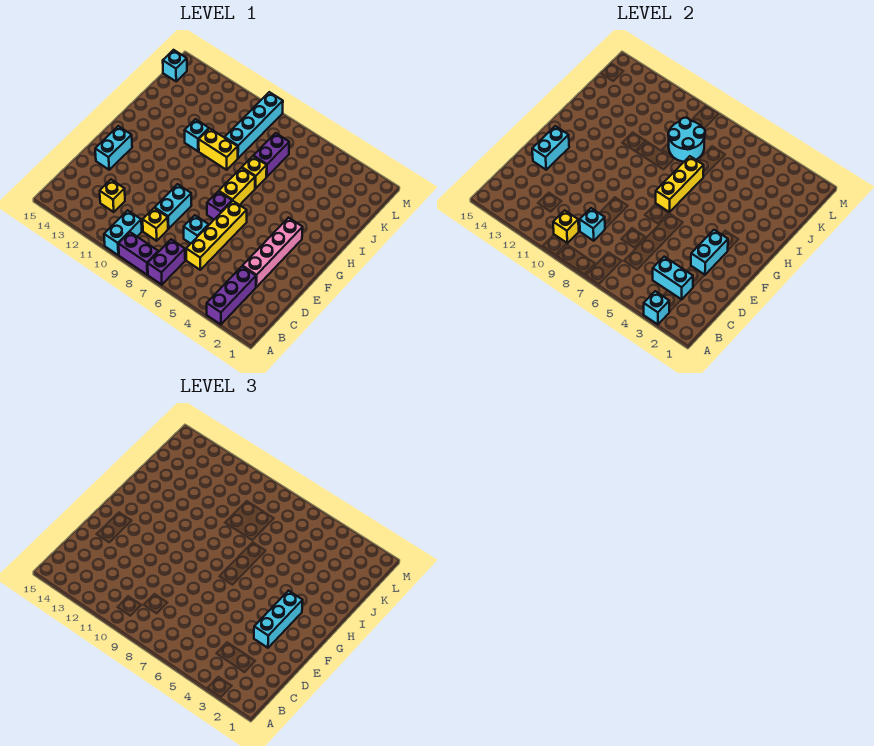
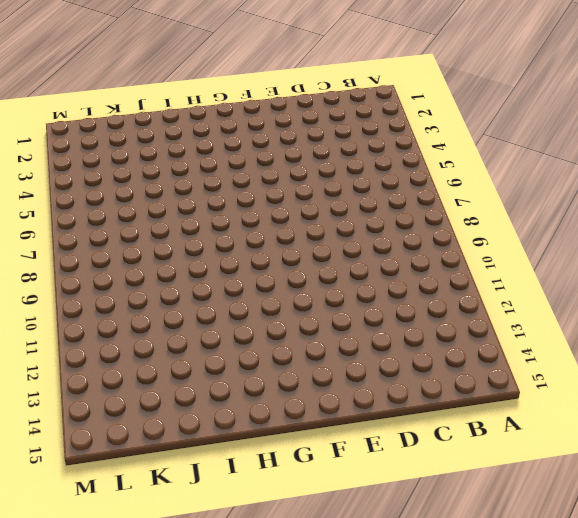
none -> purple brick A3:C3 level 1
none -> purple brick A7:B7 level 1
none -> purple brick A8:A9 level 1

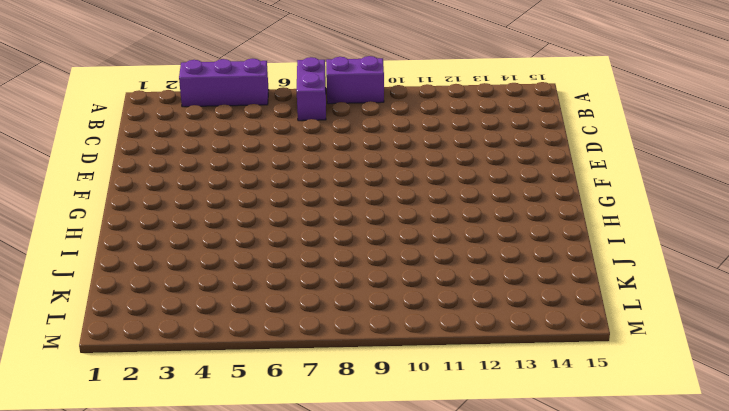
purple brick A3:A5 level 1 -> purple brick A3:C3 level 1
none -> cyan brick A10:B10 level 1
none -> yellow brick C6:F6 level 1
none -> yellow brick C9 level 1

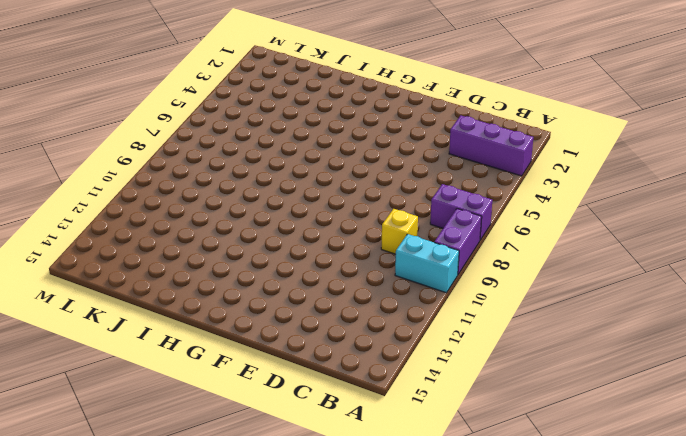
none -> yellow brick C6:F6 level 1
none -> yellow brick C12 level 1
none -> pink brick D3:G3 level 1

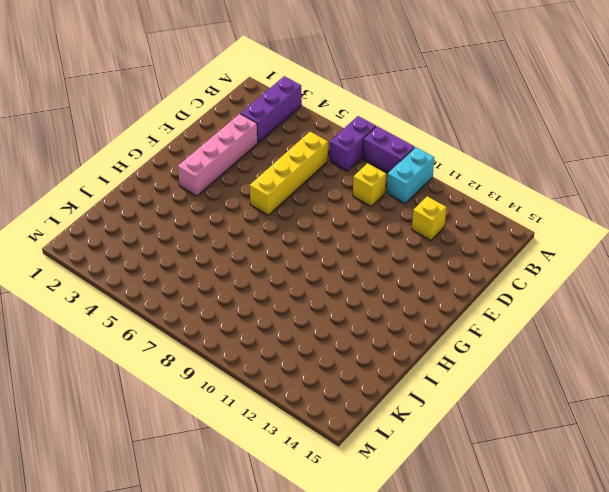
none -> cyan brick D7 level 1
none -> cyan brick D9:E9 level 1
none -> cyan brick E14:F14 level 1

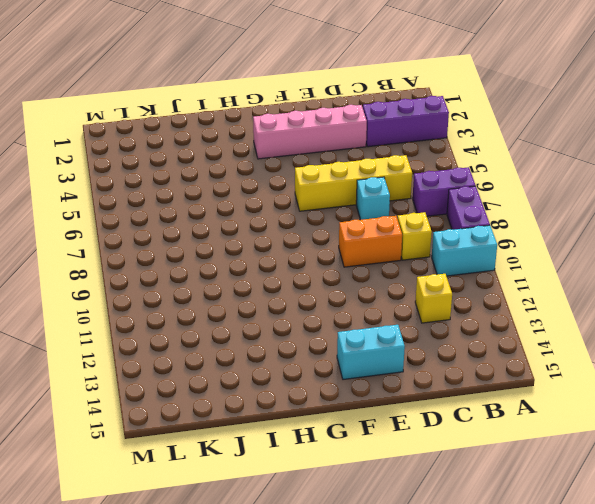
orange brick D9:E9 level 1 -> cyan brick D9:E9 level 1
none -> purple brick F7 level 1
none -> yellow brick G7:H7 level 1
none -> yellow brick I7 level 1

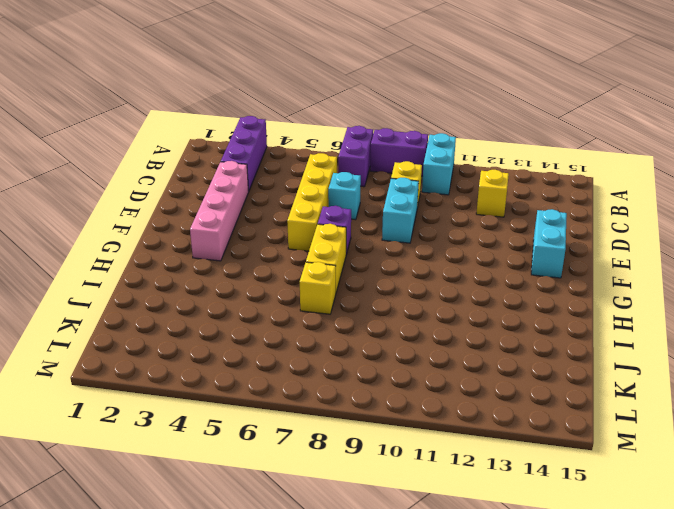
none -> yellow brick I9:I10 level 1
none -> cyan brick I11 level 1
none -> purple brick J7:K7 level 1

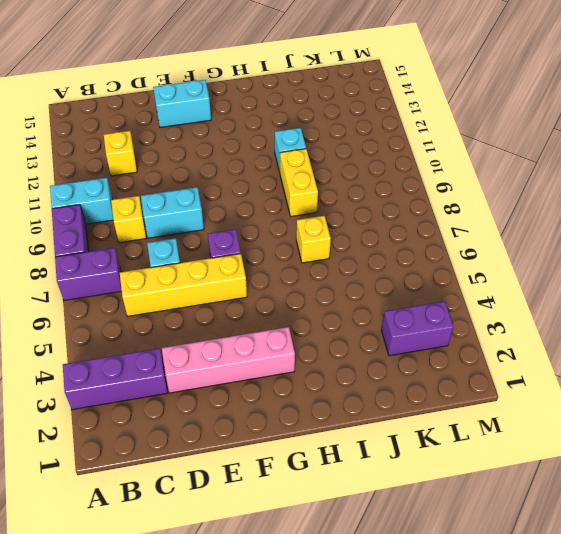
purple brick K3:L3 level 1 -> purple brick J7:K7 level 1
none -> yellow brick G7:H7 level 1
none -> cyan brick J9:M9 level 1
none -> cyan brick L15 level 1

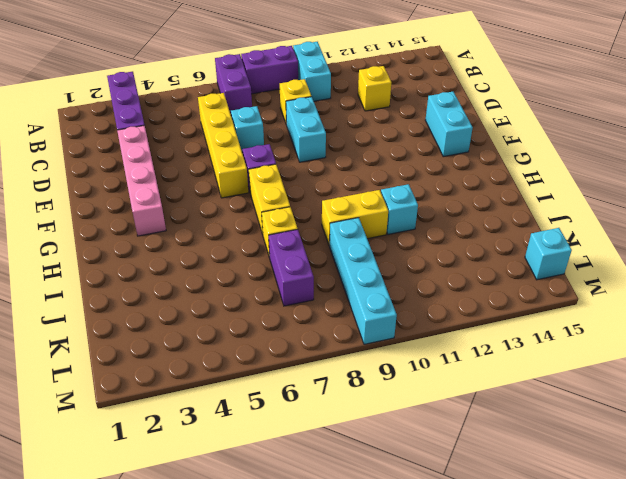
none -> cyan brick A3 level 2
none -> yellow brick B10 level 2
none -> cyan brick C3:C4 level 2

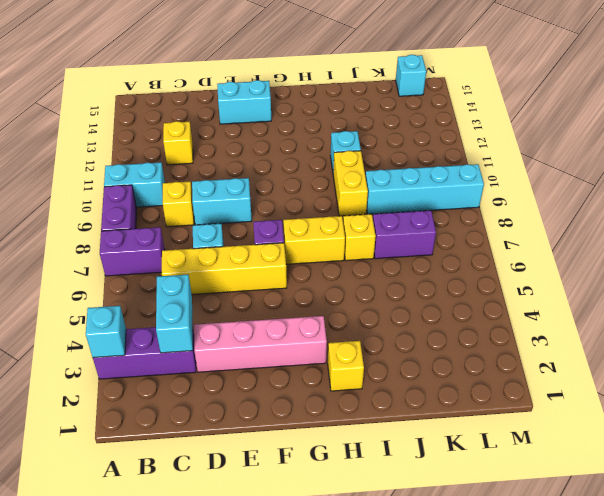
yellow brick H2 level 1 -> yellow brick B10 level 2
none -> cyan brick C9 level 2
none -> cyan brick E3:F3 level 2
none -> cyan brick E14:F14 level 2

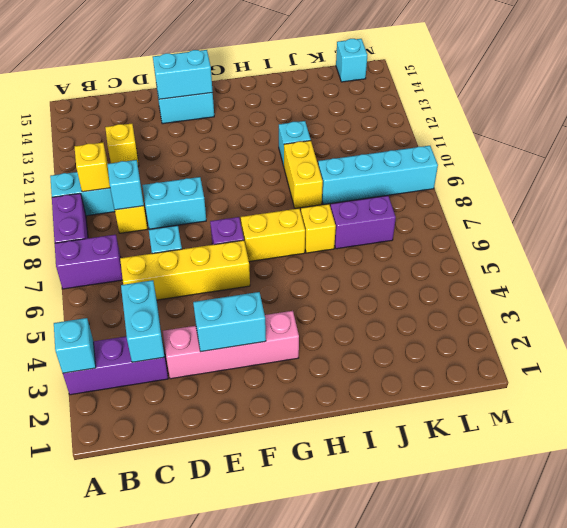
none -> yellow brick G7:I7 level 2
none -> cyan round brick J8:K9 level 2
none -> cyan brick E3:G3 level 3

